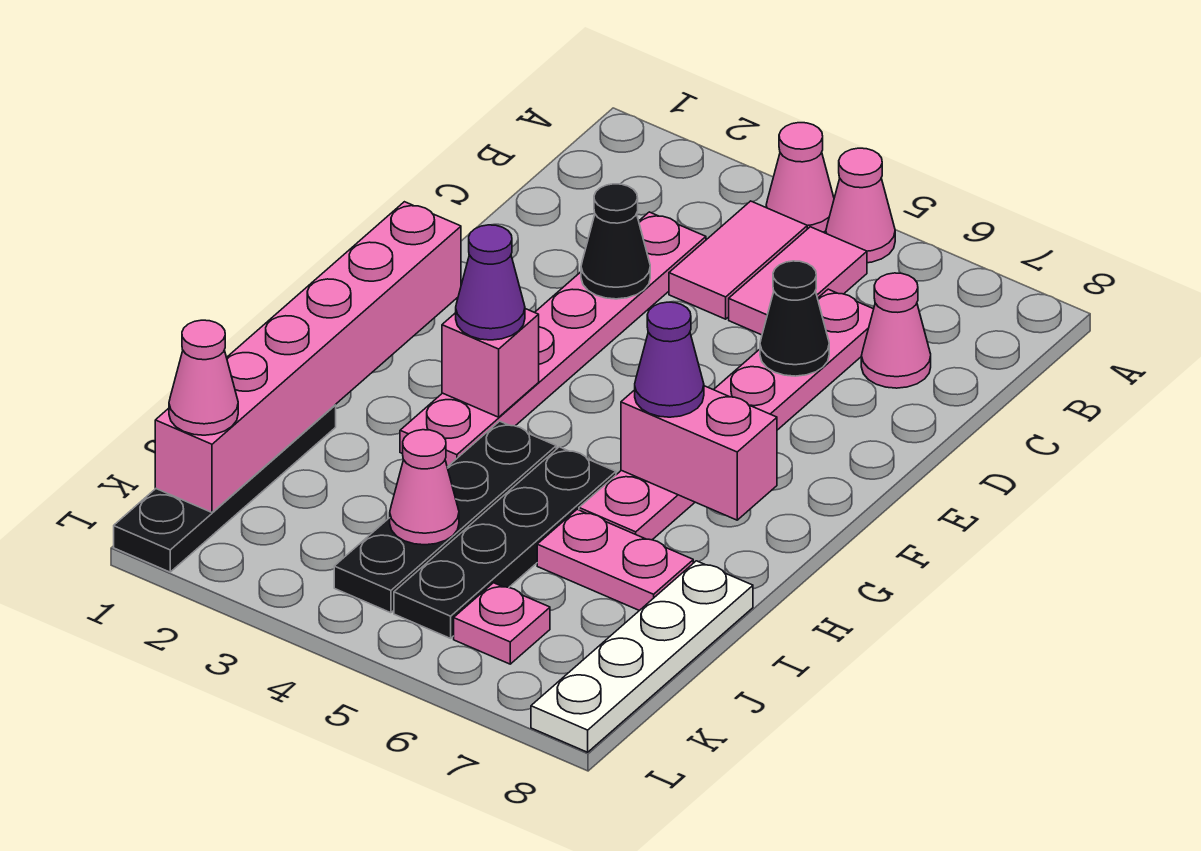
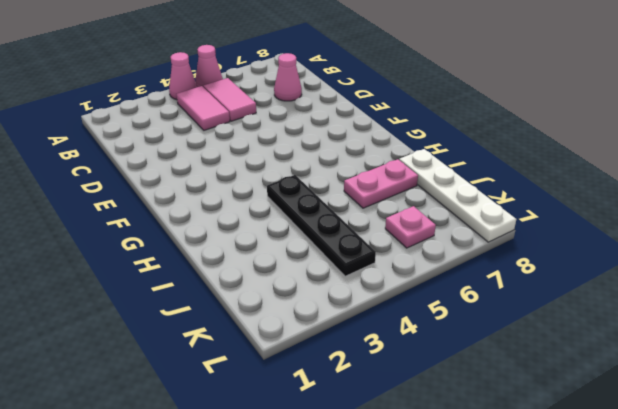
none -> pink plate C3:H3 level 1
none -> pink plate C6:H6 level 1
none -> black plate H5:K5 level 1

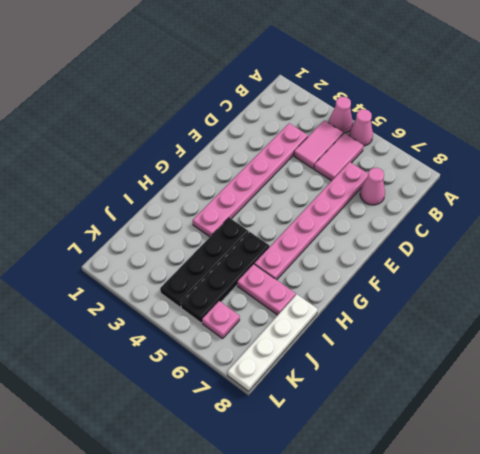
none -> black plate I1:L1 level 1
none -> black cone D3 level 2
none -> black cone D6 level 2

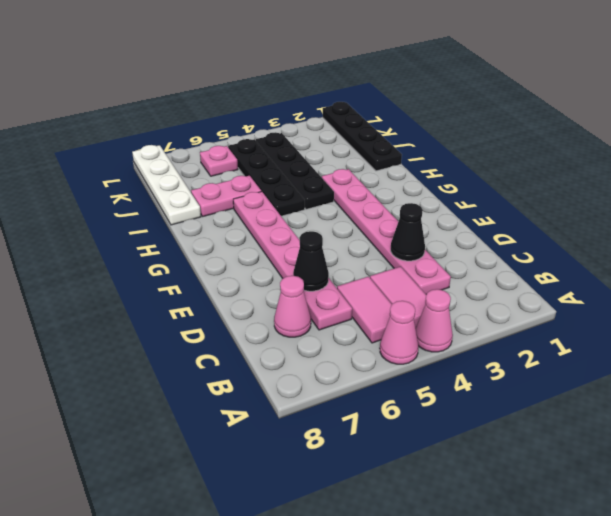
none -> pink brick F1:K1 level 2
none -> pink brick G3 level 2
none -> pink brick G6:G7 level 2

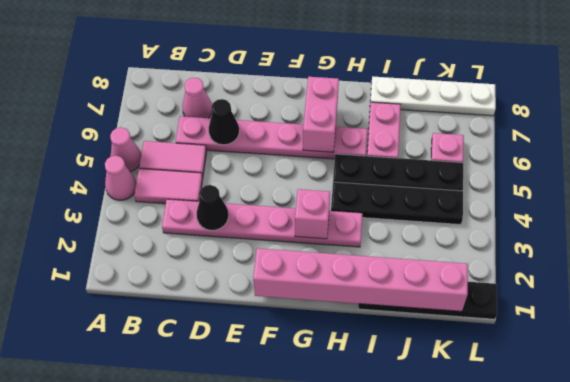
none -> pink cone J4 level 2
none -> purple cone G3 level 3
none -> purple cone G6 level 3

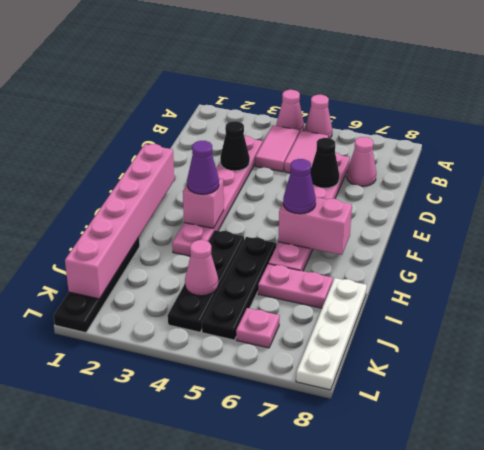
none -> pink cone K1 level 3

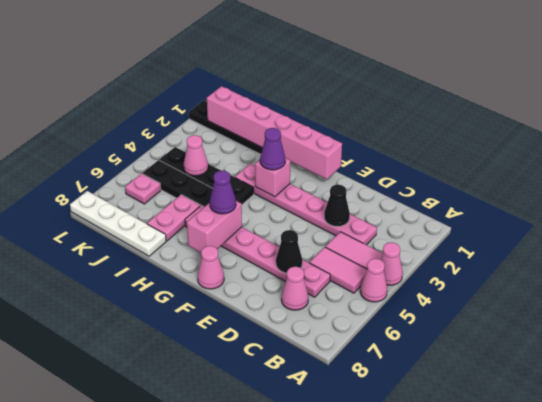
pink cone F8 level 1 -> pink cone K1 level 3

